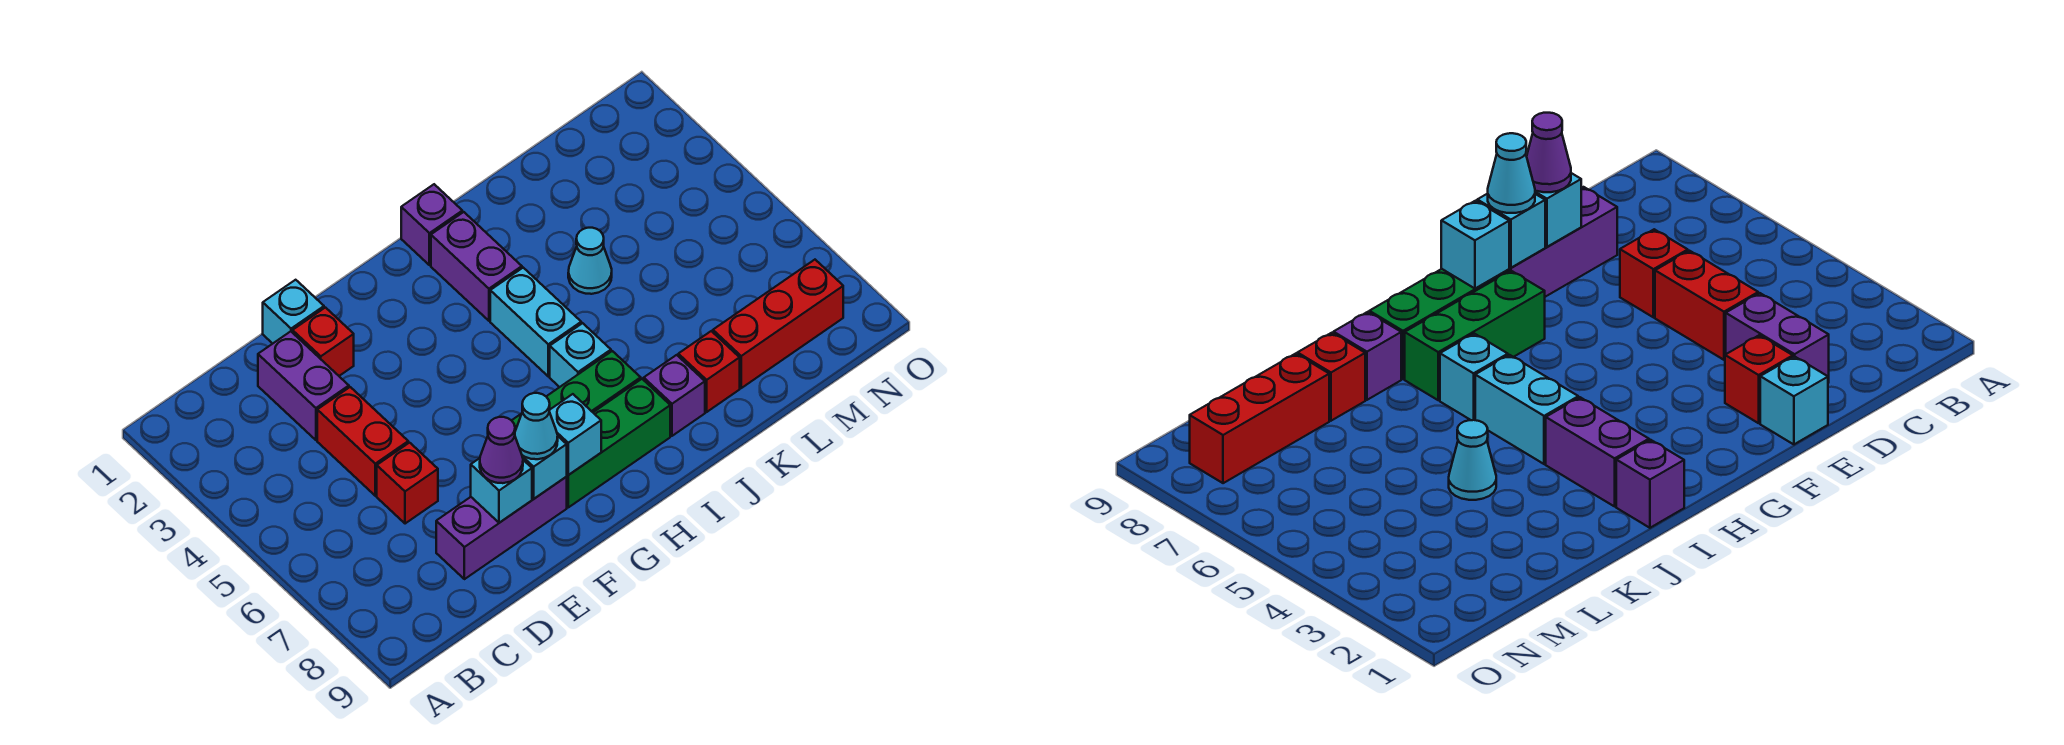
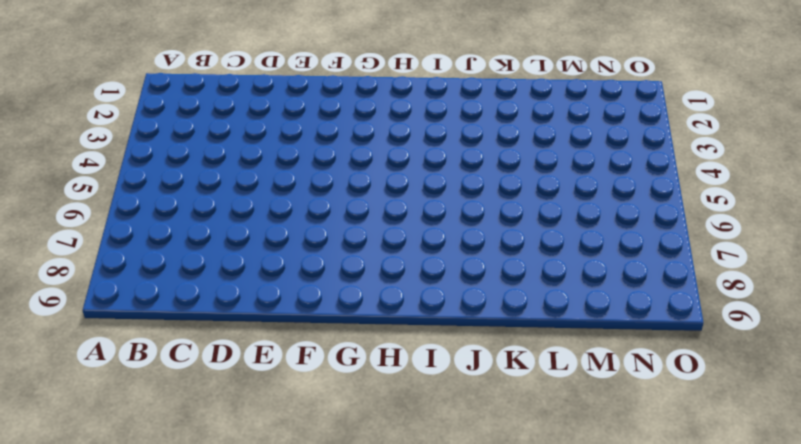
none -> purple brick D2:D3 level 1
none -> red brick D4:D5 level 1
none -> red brick D6 level 1

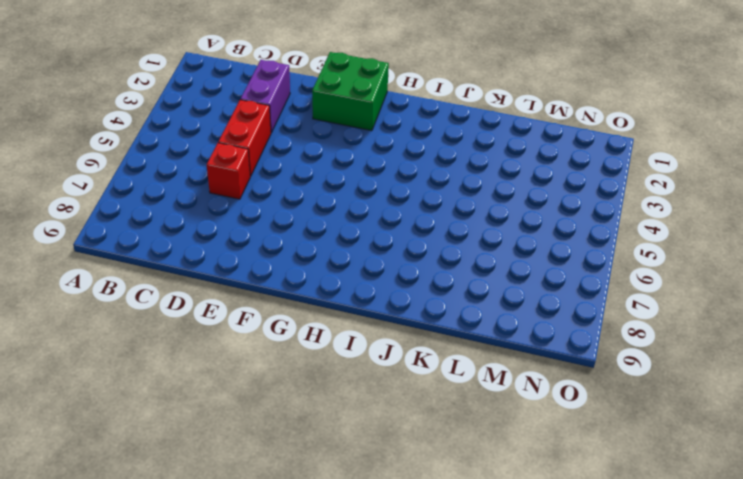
green brick F1:G2 level 1 -> none
none -> purple brick D8:F8 level 1
none -> cyan brick E1 level 1
none -> red brick E2 level 1

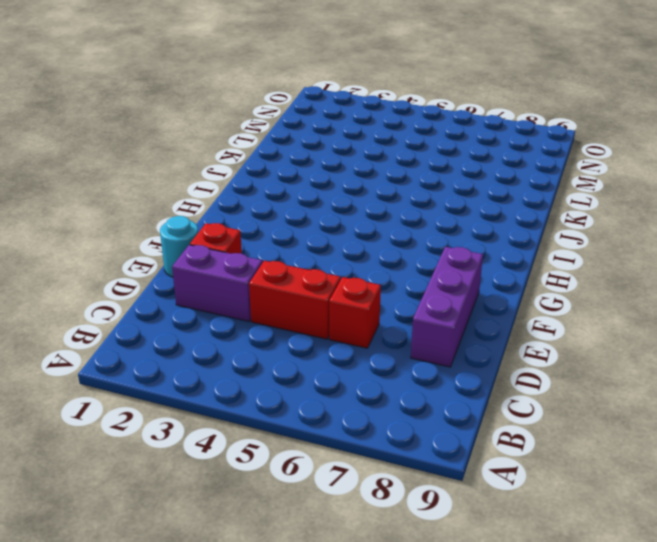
cyan round brick E1 level 1 -> cyan brick E1 level 1
none -> green brick G7:I7 level 1
none -> green brick G8:I8 level 1
none -> purple brick I1 level 1

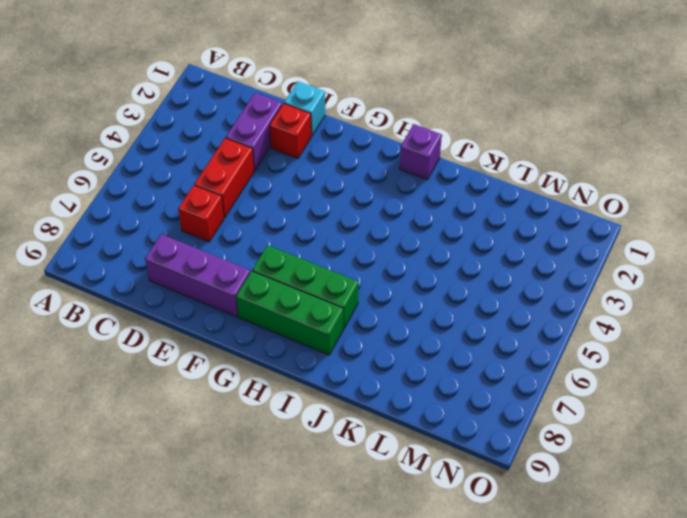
none -> purple brick I2:I3 level 1
none -> cyan brick I4:I5 level 1
none -> cyan brick I6 level 1

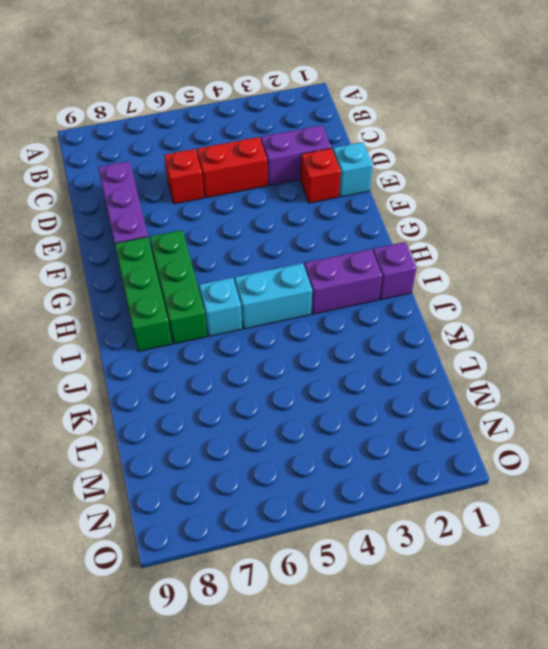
none -> purple brick J8 level 1
none -> cyan cone K4 level 1
none -> red brick K8 level 1

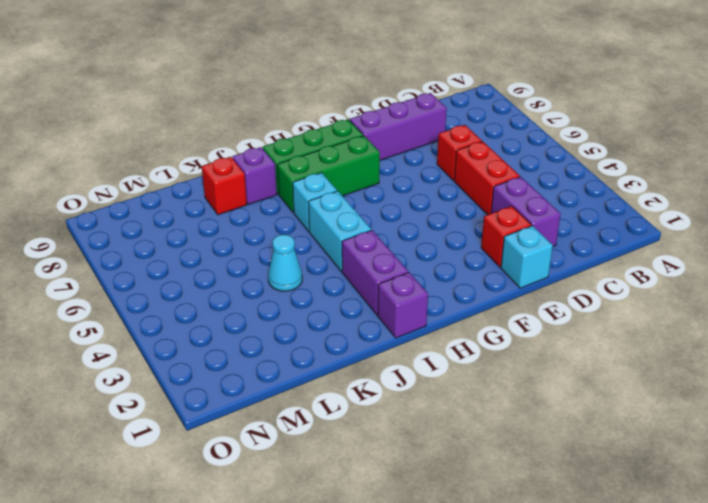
none -> red brick L8:N8 level 1
none -> cyan brick E8 level 2
none -> cyan brick F8 level 2

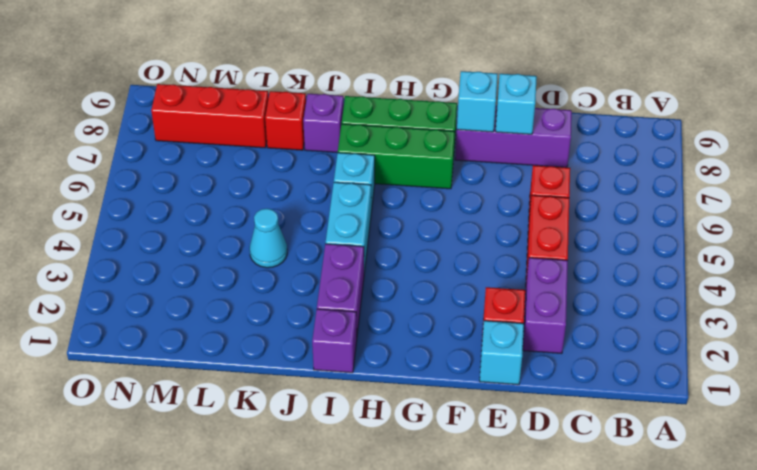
none -> cyan brick G8 level 2
none -> purple cone E8 level 3
none -> cyan cone F8 level 3

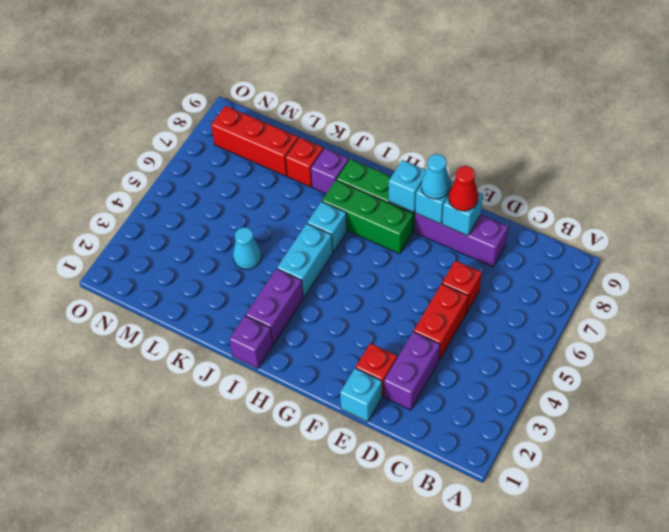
red cone E8 level 3 -> purple cone E8 level 3

